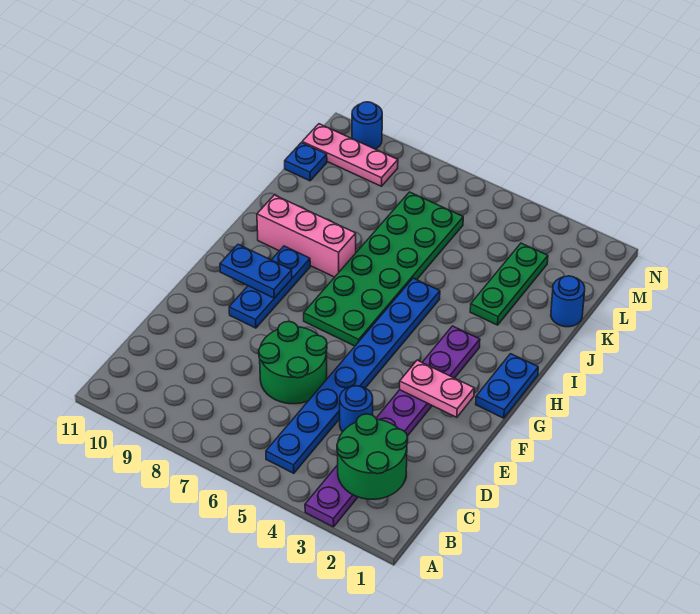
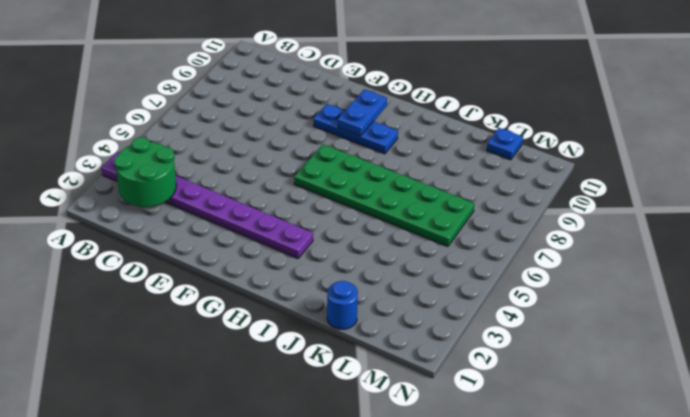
none -> blue plate B5:I5 level 1
none -> blue round brick D4 level 1
none -> green round brick D6:E7 level 1

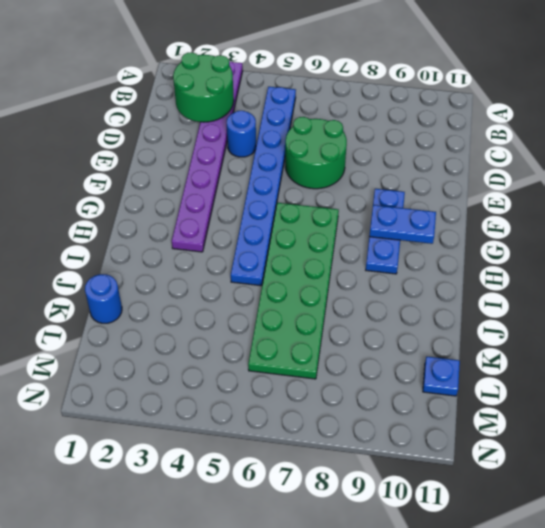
none -> blue plate G1:H1 level 1
none -> pink brick I8:I10 level 1
none -> green plate J3:L3 level 1

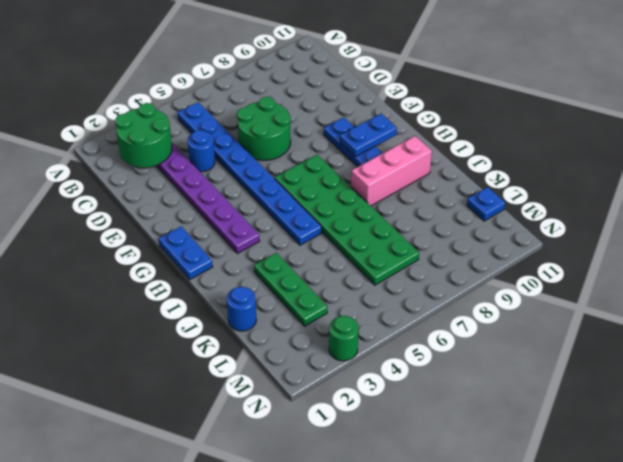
green round brick N3 level 1 -> none
none -> pink plate M9:M11 level 1
none -> blue round brick N10 level 1
none -> pink plate F2:F3 level 2

